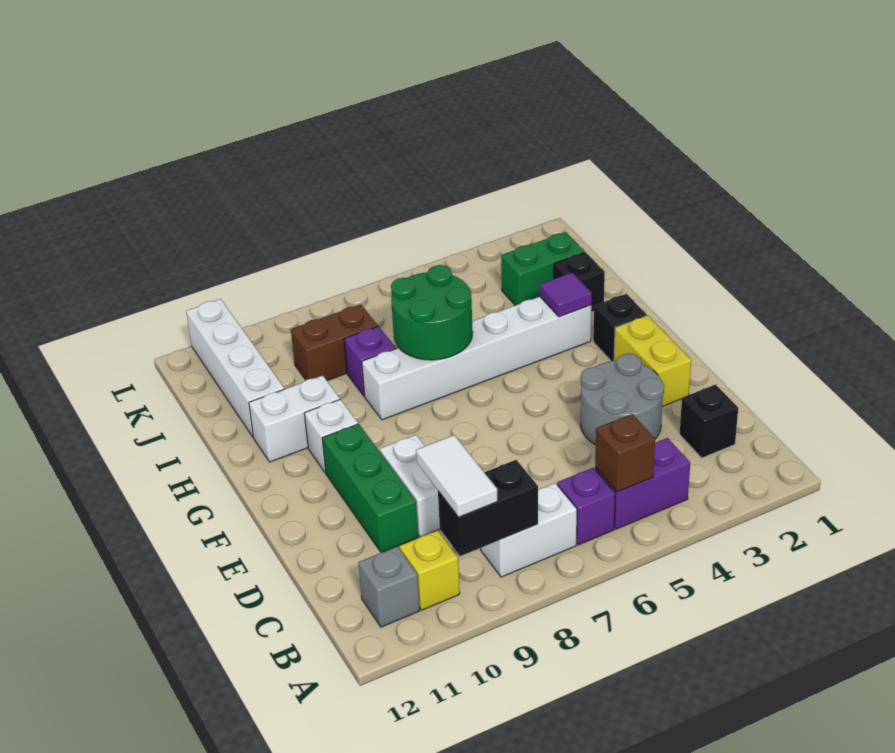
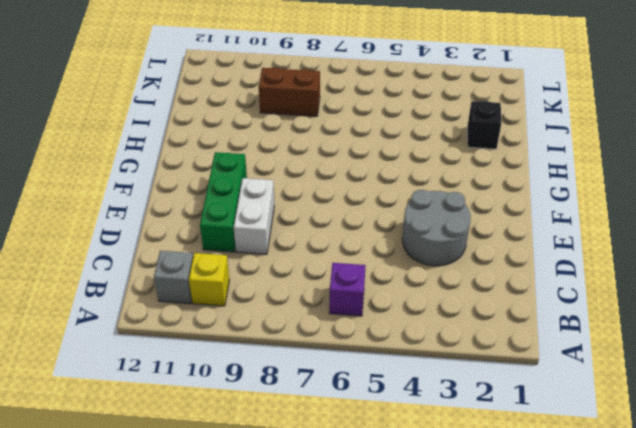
none -> purple brick B4:B5 level 1
none -> white brick B7:B8 level 1
none -> black brick C2 level 1

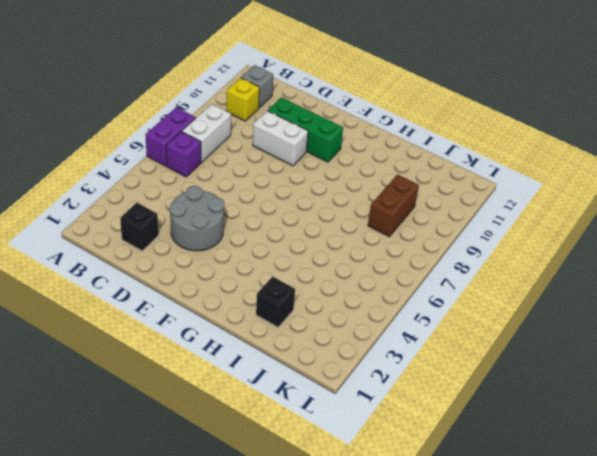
purple brick A6:A7 level 1 -> purple brick B4:B5 level 1
none -> yellow brick E2:F2 level 1
none -> black brick G2 level 1
none -> white brick G10 level 1

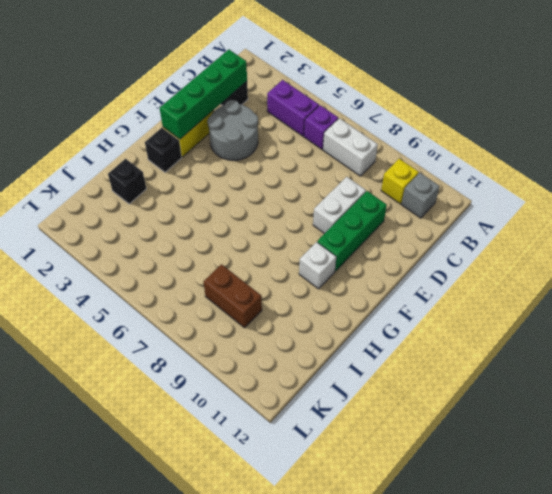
green brick C2:F2 level 2 -> none
none -> white brick H3:H8 level 1
none -> white brick H10:H11 level 1
none -> purple brick I8 level 1

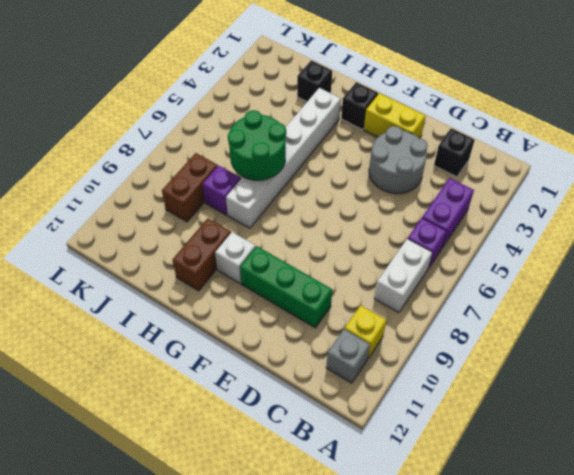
brown brick H10:H11 level 1 -> white brick H10:H11 level 1
none -> white brick D9:E9 level 1
none -> white brick I11:L11 level 1
none -> green brick J2:J3 level 1

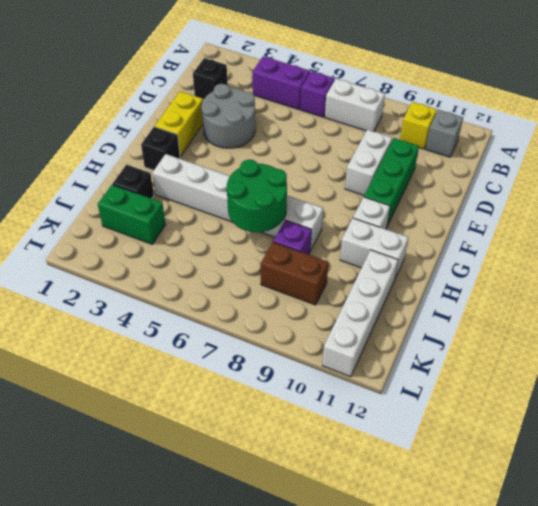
none -> brown brick B5 level 2
none -> black brick B8:B9 level 2
none -> purple tile H3 level 2

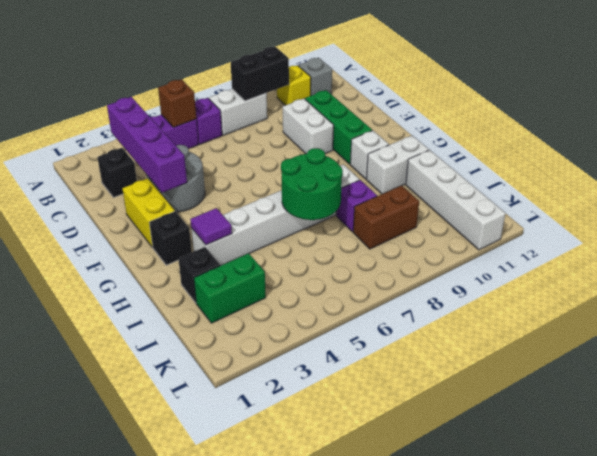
purple brick B3:E3 level 2 -> none
none -> white tile B9:C9 level 3

